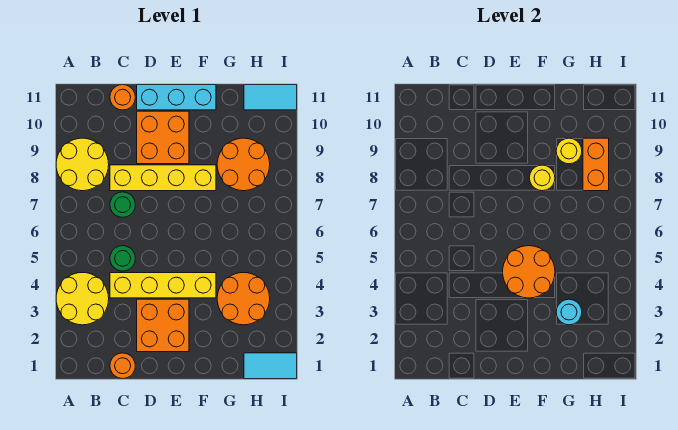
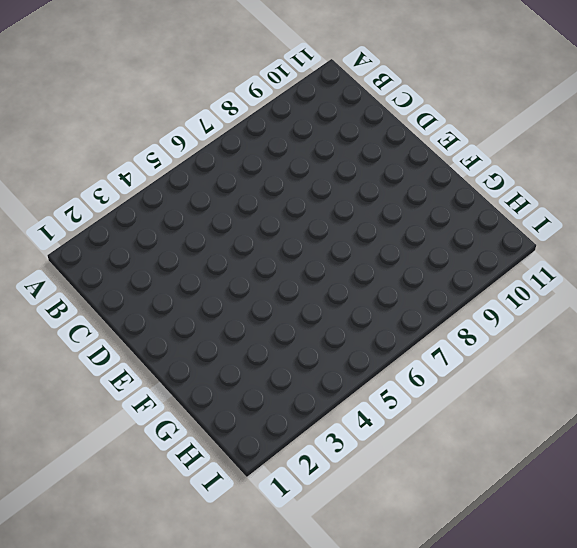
none -> yellow round brick A3:B4 level 1
none -> yellow round brick A8:B9 level 1
none -> orange round brick C1 level 1

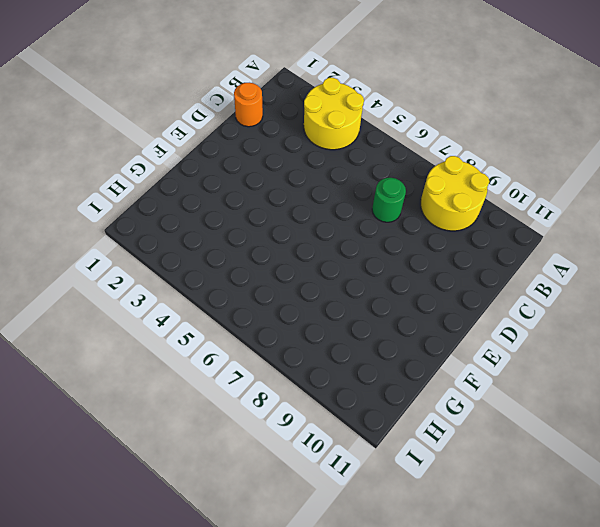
none -> yellow brick C4:F4 level 1
none -> green round brick C5 level 1
none -> yellow brick C8:F8 level 1

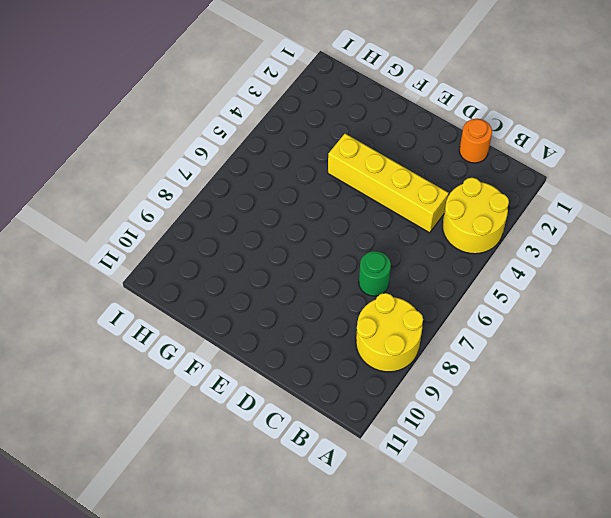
none -> green round brick C5 level 1
none -> yellow brick C8:F8 level 1
none -> orange round brick C11 level 1

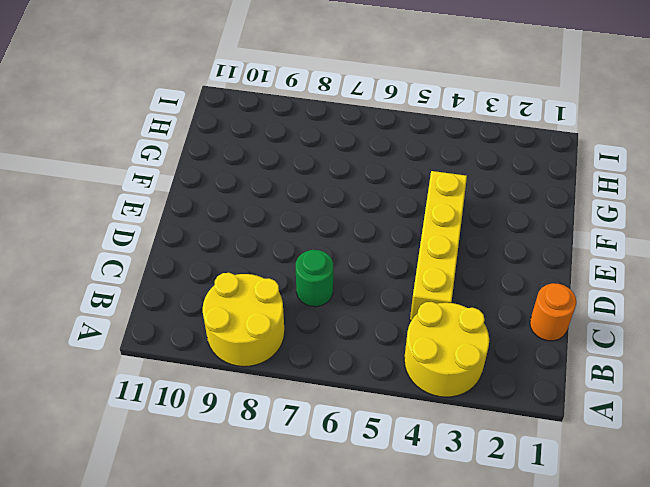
none -> green round brick C5 level 1
none -> yellow brick C8:F8 level 1
none -> orange round brick C11 level 1

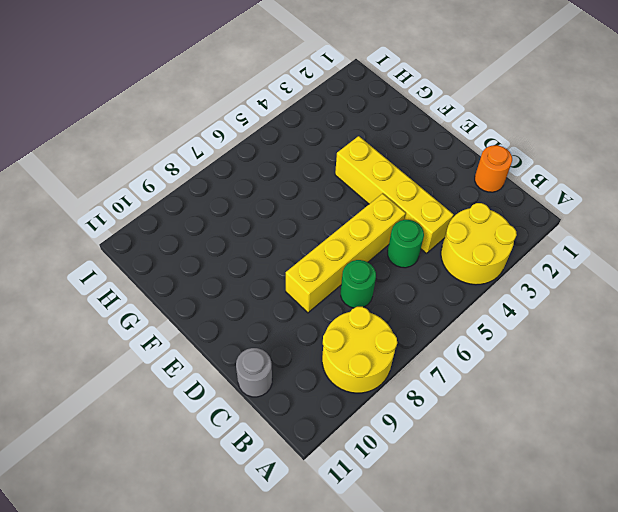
grey round brick C11 level 1 -> orange round brick C11 level 1
yellow brick D5:D8 level 1 -> yellow brick C8:F8 level 1
none -> orange brick D2:E3 level 1
none -> orange brick D9:E10 level 1
none -> cyan brick D11:F11 level 1

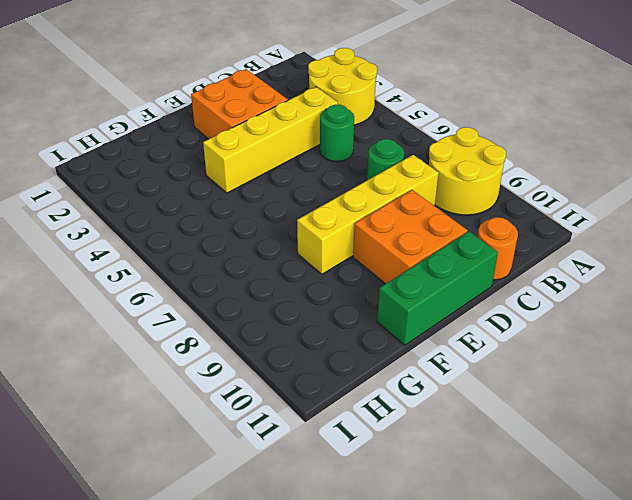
green brick D11:F11 level 1 -> cyan brick D11:F11 level 1
none -> orange round brick C1 level 1
none -> orange round brick G3:H4 level 1
none -> orange round brick G8:H9 level 1

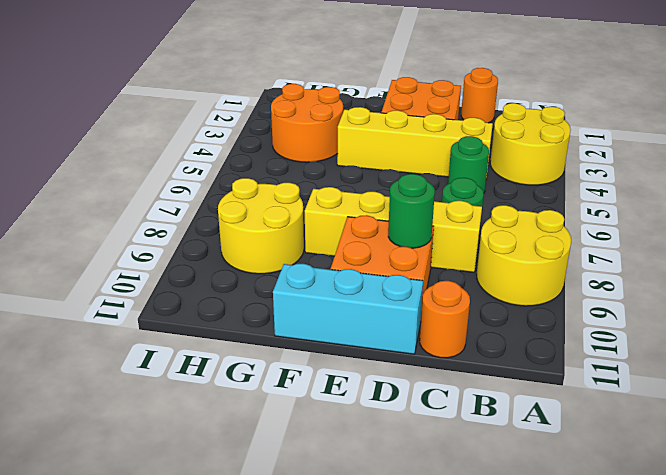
green round brick D9 level 2 -> none
yellow round brick G8:H9 level 1 -> orange round brick G8:H9 level 1
none -> cyan tile H1:I1 level 1
none -> cyan tile H11:I11 level 1
none -> orange round brick E4:F5 level 2

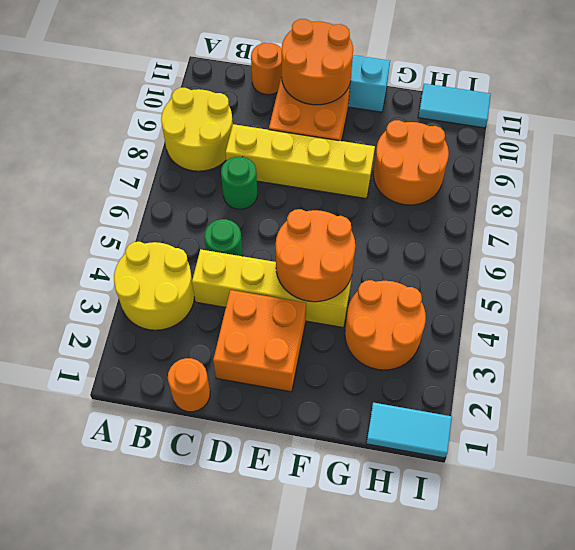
orange round brick D10:E11 level 2 -> none
none -> yellow round brick F8 level 2
none -> cyan round brick G3 level 2
none -> yellow round brick G9 level 2

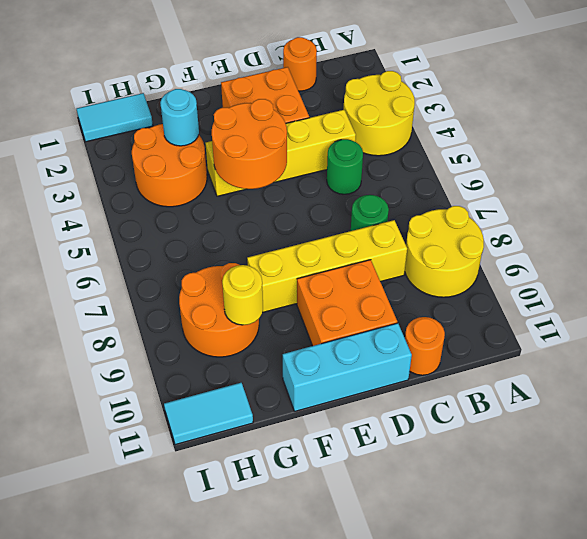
none -> yellow round brick F8 level 2
none -> orange brick H8:H9 level 2

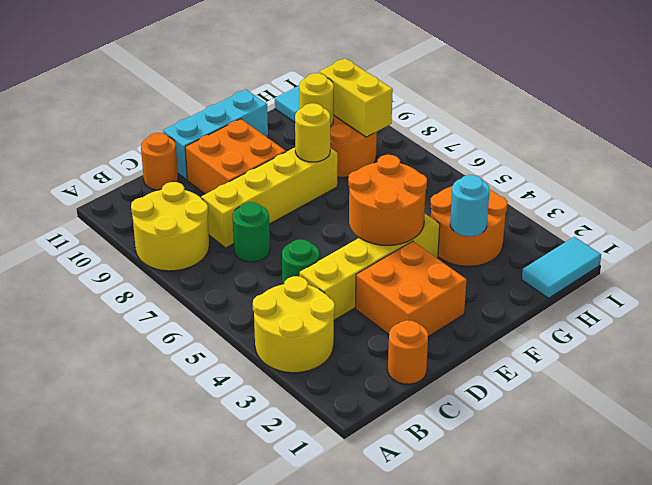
yellow brick H8:H9 level 2 -> orange brick H8:H9 level 2

